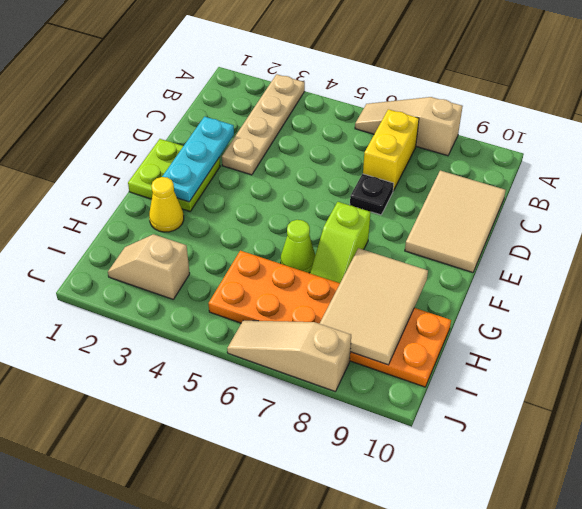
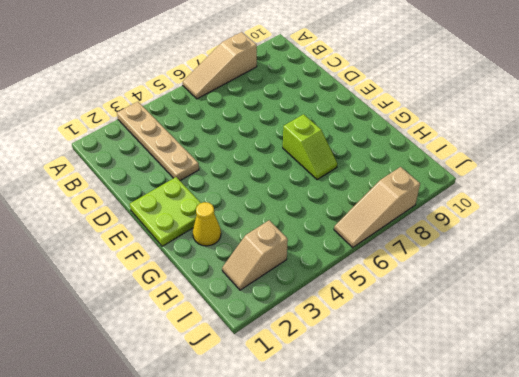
none -> yellow brick B7:C7 level 1
none -> tan tile C9:E10 level 1
none -> black plate D7 level 1

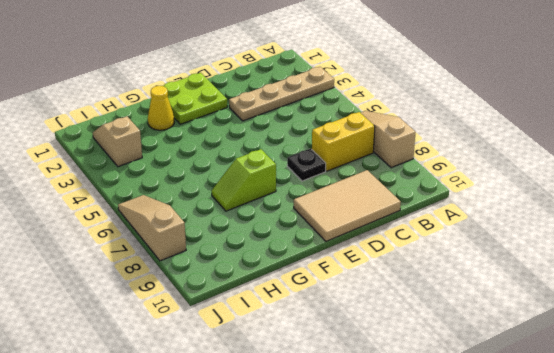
none -> lime cone G6 level 1
none -> orange plate H5:I10 level 1
none -> cyan plate D2:F2 level 2

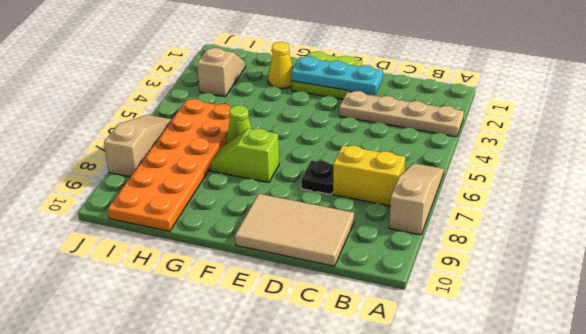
none -> tan tile G8:I9 level 2

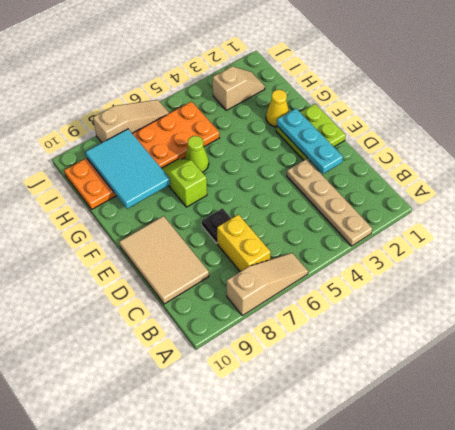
cyan tile G8:I9 level 2 -> tan tile G8:I9 level 2

